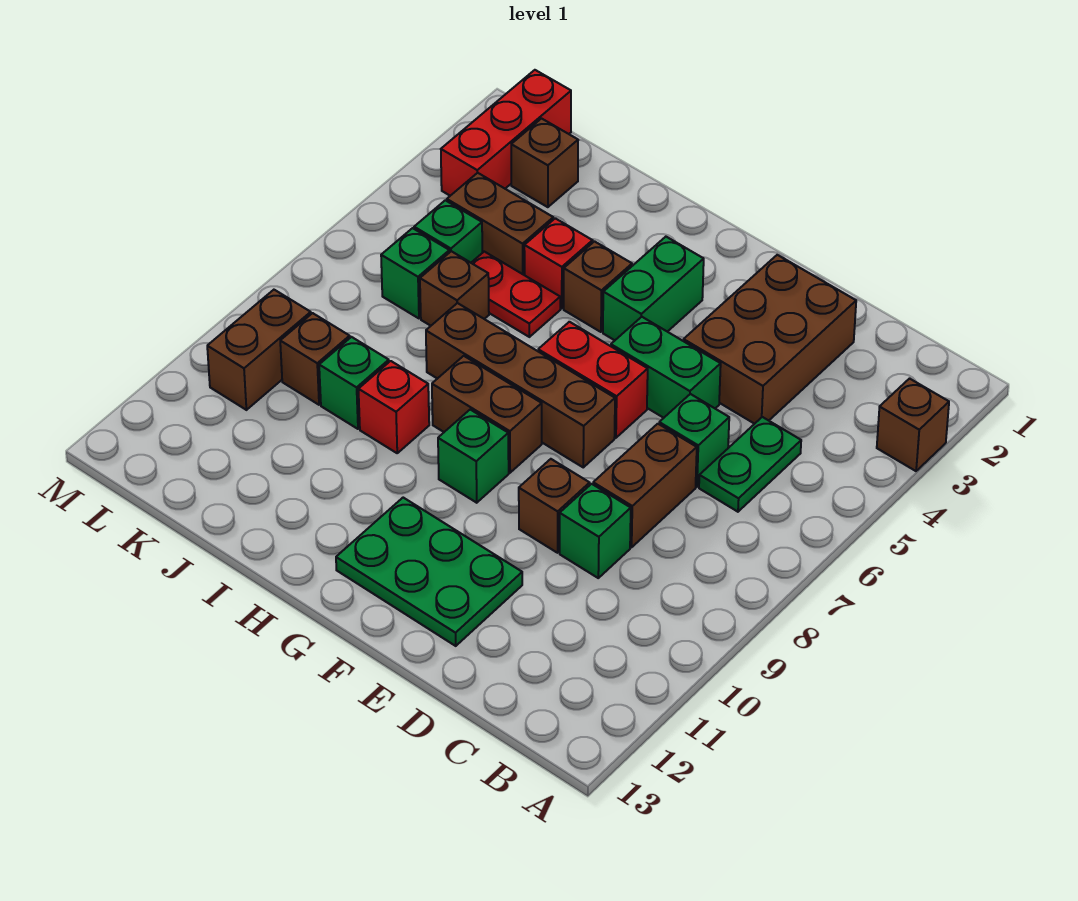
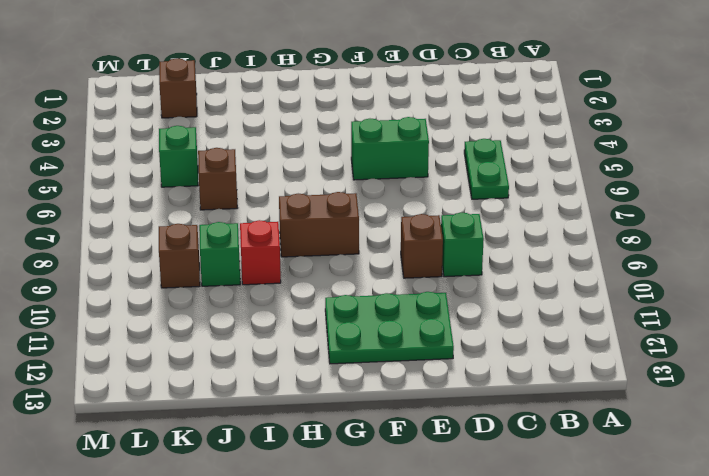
none -> brown brick A3 level 1
none -> brown brick D2:E4 level 1
none -> green brick D6 level 1

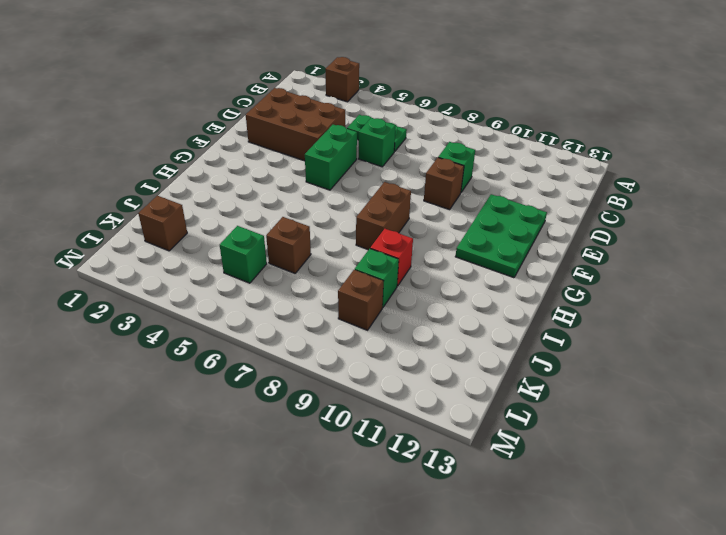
none -> brown brick D7:D8 level 1
none -> red brick F6:G6 level 1
none -> brown brick F7:I7 level 1

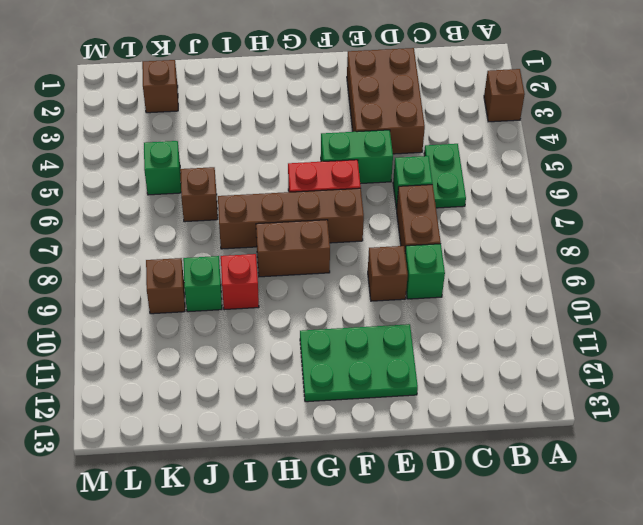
none -> green brick G3:G4 level 1
none -> green brick G9 level 1
none -> brown brick H4 level 1

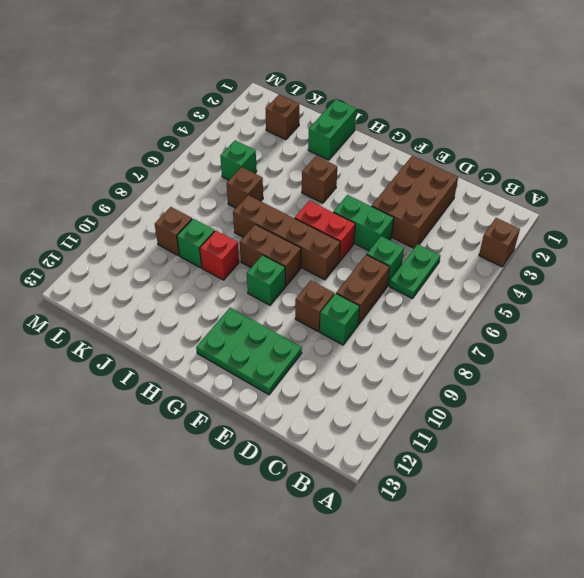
green brick I1:I2 level 1 -> green brick G3:G4 level 1
none -> red brick I4 level 1
none -> red plate I5:J5 level 1
none -> brown brick J4:K4 level 1

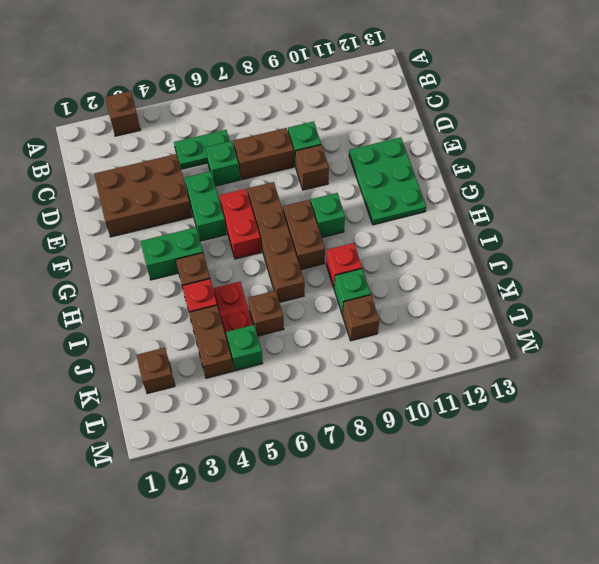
none -> green brick K6 level 1
none -> red brick L1:L3 level 1
none -> brown brick L9:L10 level 1

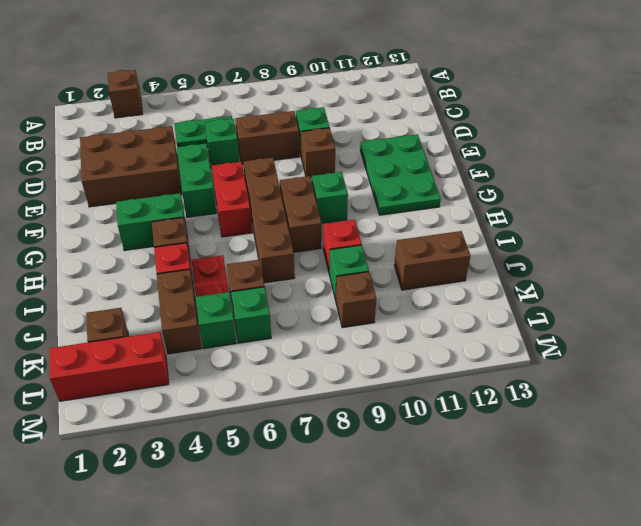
brown brick J11:J12 level 1 -> brown brick L9:L10 level 1

